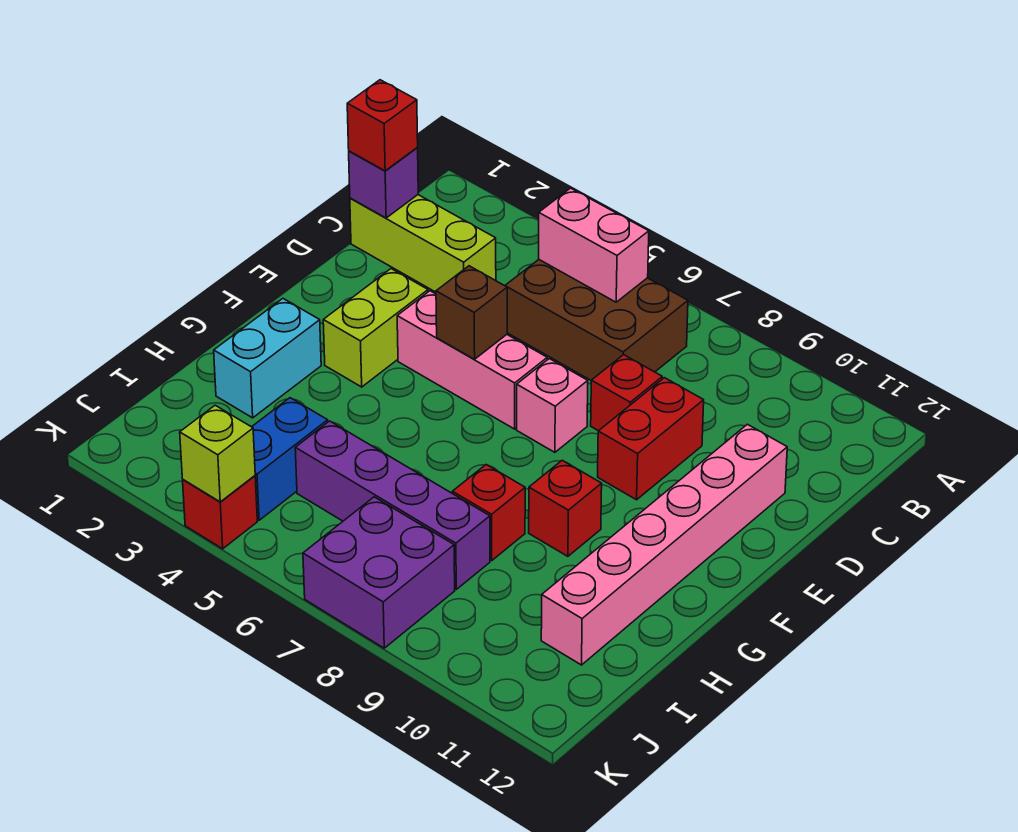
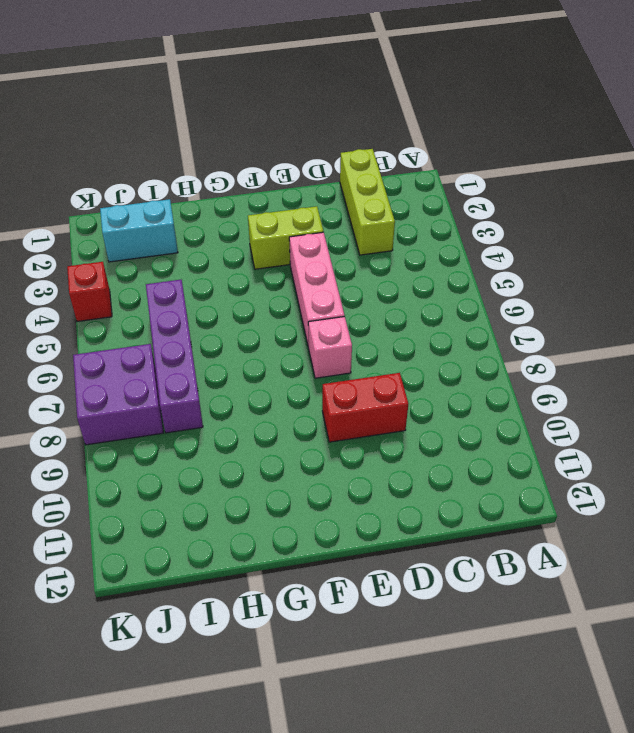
cyan brick I2:J2 level 1 -> cyan brick G2:H2 level 1
none -> brown brick B5:C7 level 1
none -> red brick D8 level 1
none -> pink brick D11:I11 level 1

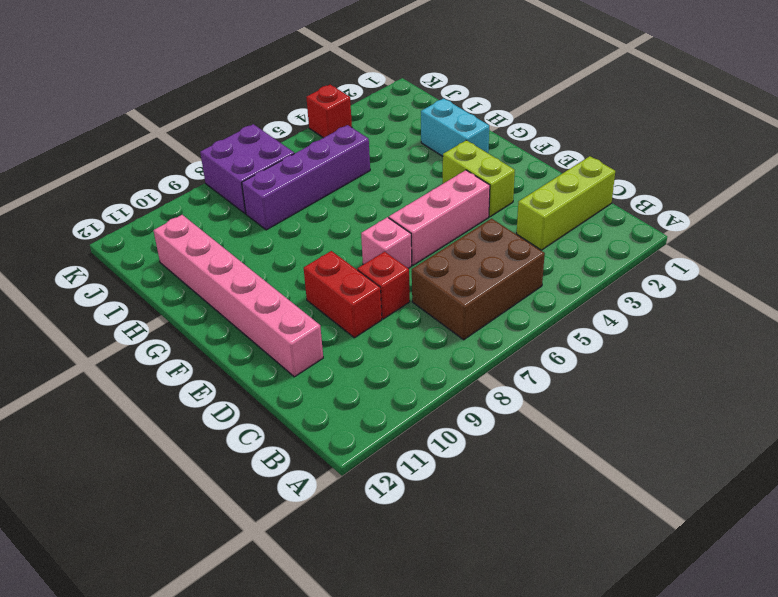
none -> red brick G9 level 1
none -> red brick H8 level 1
none -> blue brick I4:J4 level 1

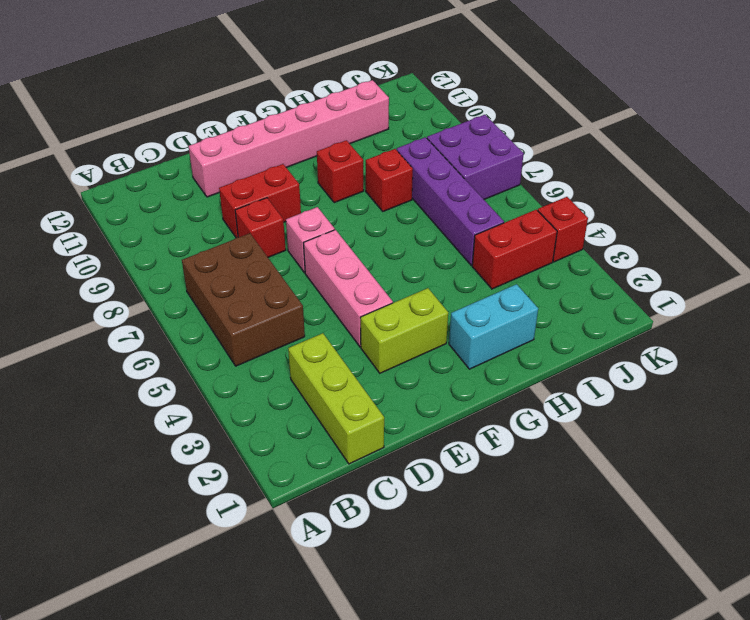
red brick I4:J4 level 1 -> blue brick I4:J4 level 1
none -> pink brick B5:B6 level 2
none -> purple brick C1 level 2
none -> brown brick E5 level 2

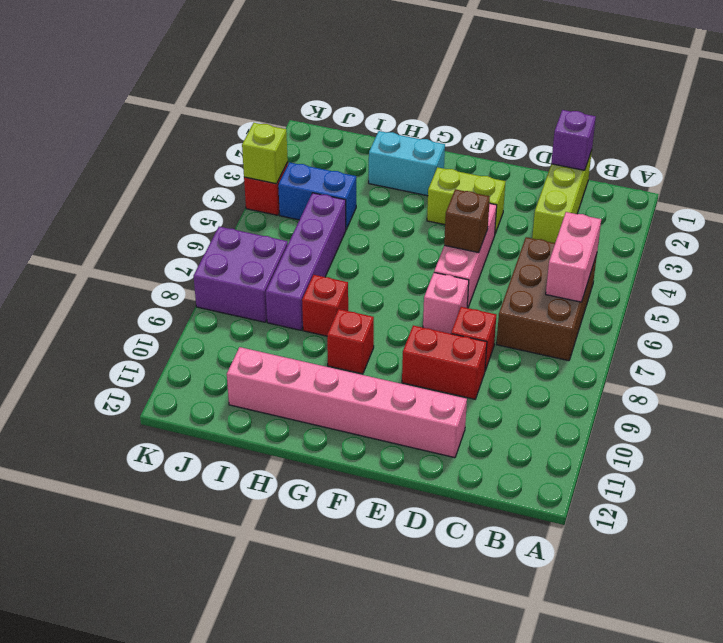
none -> red brick C1 level 3

